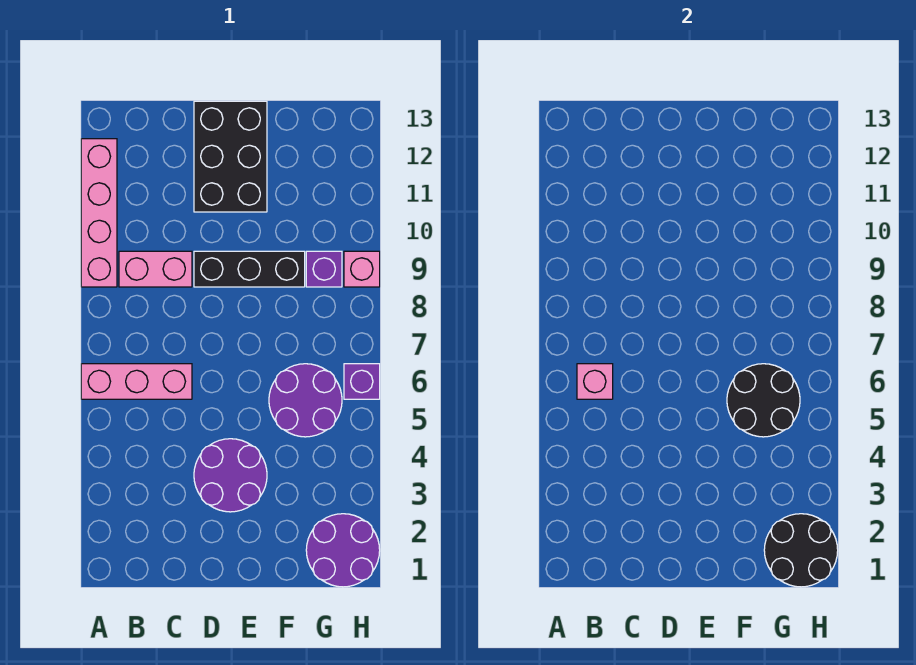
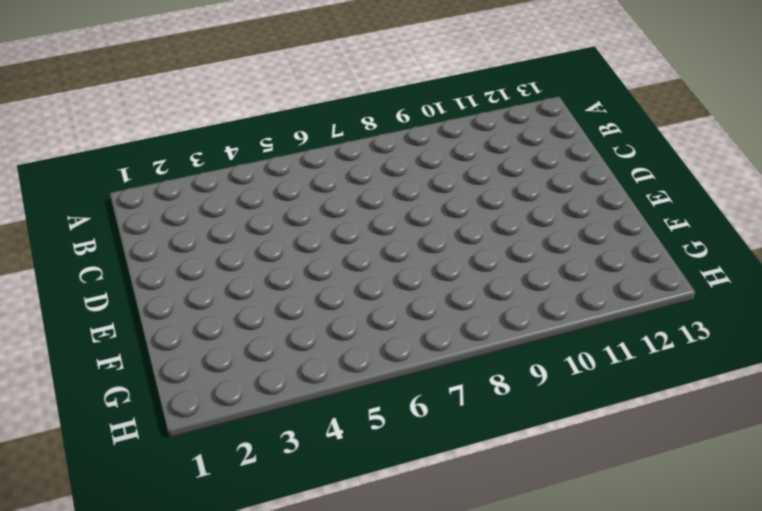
none -> pink brick A6:C6 level 1
none -> pink brick A9:A12 level 1
none -> pink brick B9:C9 level 1

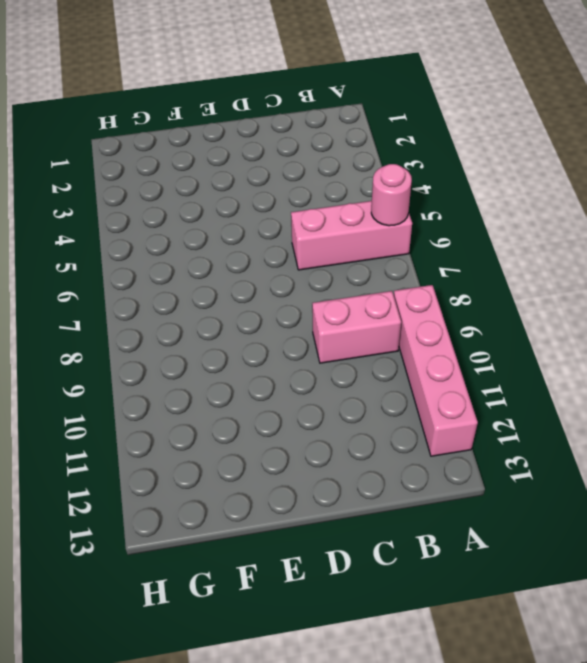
pink round brick A6 level 2 -> none
none -> purple round brick D3:E4 level 1
none -> black brick D9:F9 level 1
none -> black brick D11:E13 level 1

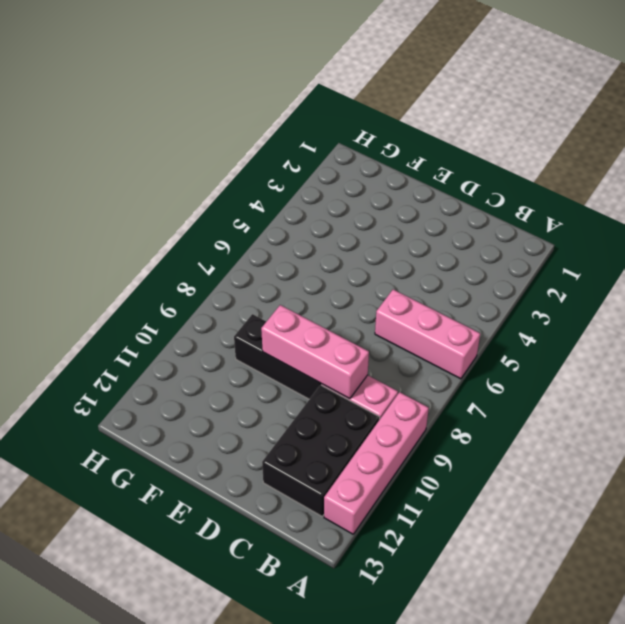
black brick B10:C12 level 1 -> black brick D11:E13 level 1
pink brick C9:E9 level 2 -> none
none -> purple round brick D3:E4 level 1
none -> purple round brick F5:G6 level 1
none -> purple round brick G1:H2 level 1

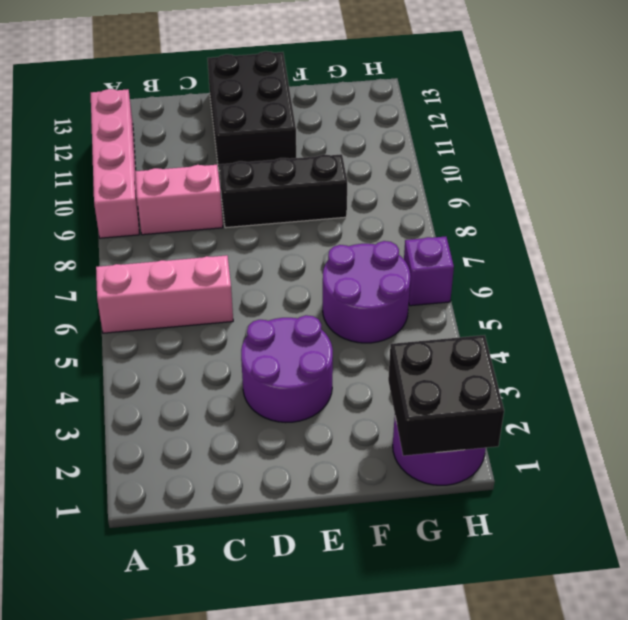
black brick G1:H2 level 2 -> black round brick G1:H2 level 2
none -> purple brick G9 level 1
none -> pink brick H9 level 1
none -> pink brick B6 level 2

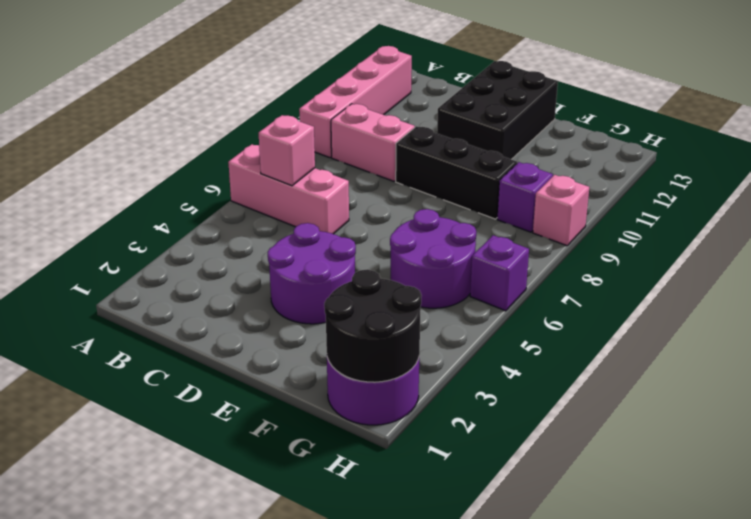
none -> black round brick F5:G6 level 2

